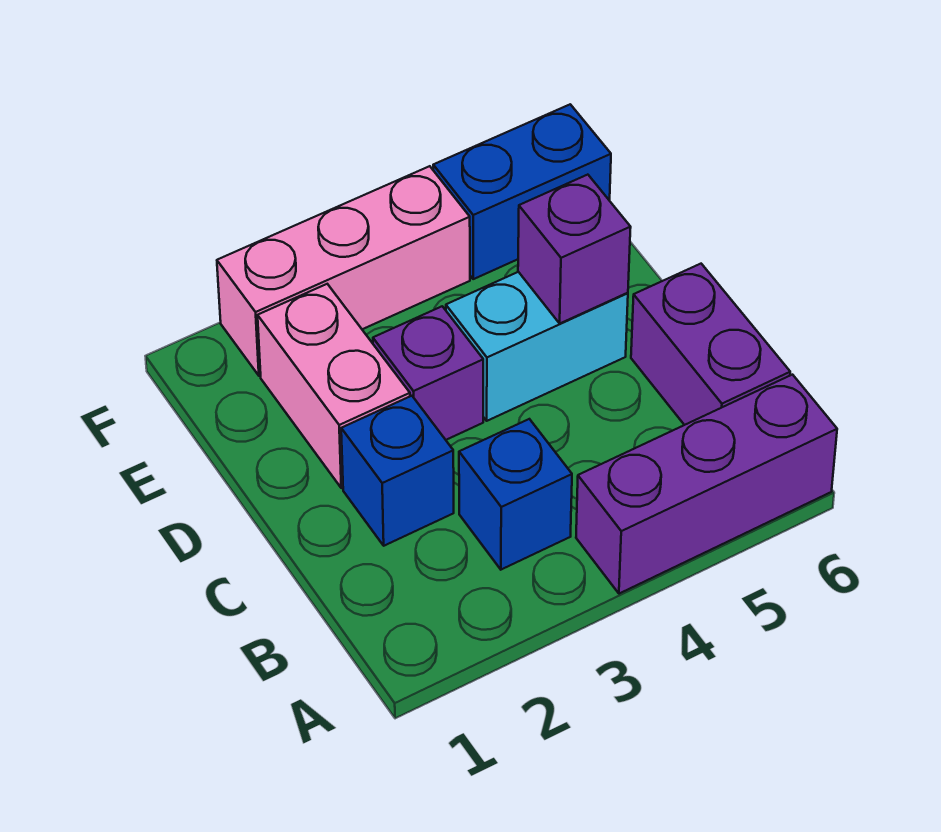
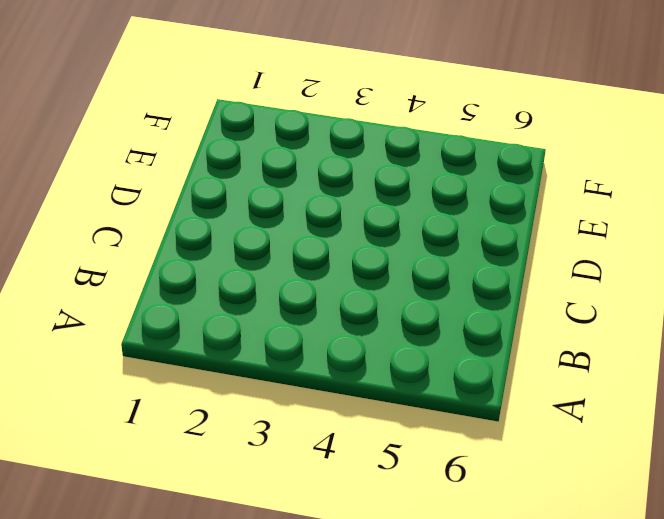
none -> purple brick A4:A6 level 1
none -> blue brick B3 level 1

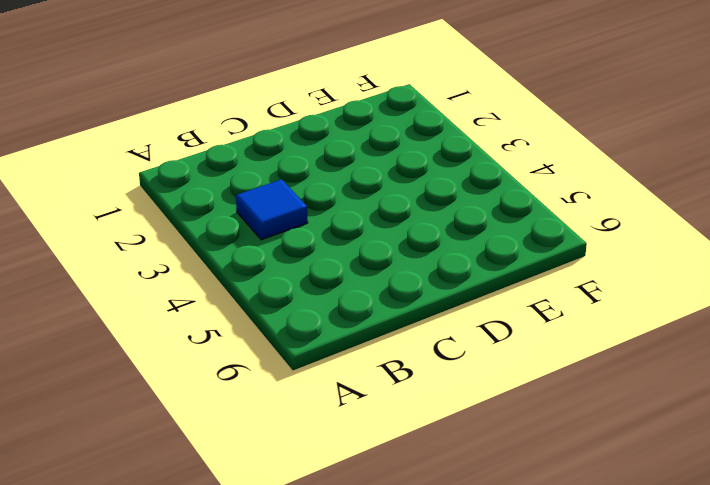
blue tile B3 level 1 -> blue brick B3 level 1
none -> purple brick A4:A6 level 1
none -> purple brick B6:C6 level 1

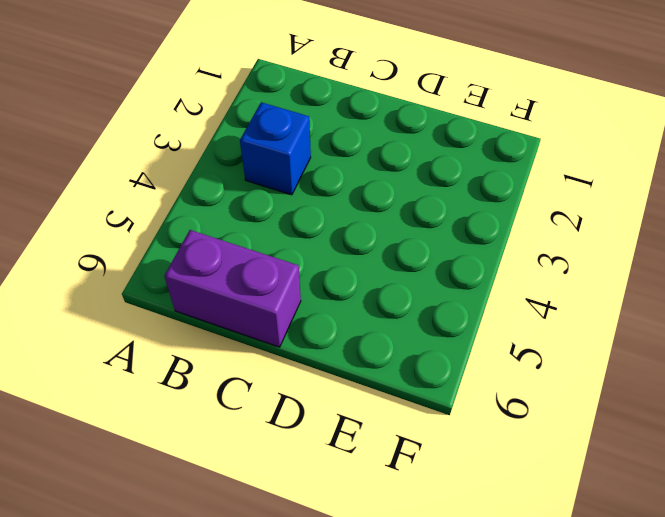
none -> purple brick A4:A6 level 1
none -> blue brick C2 level 1

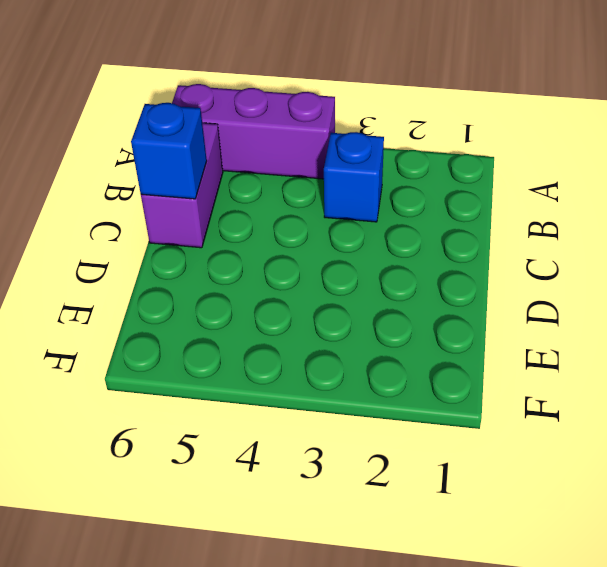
blue brick C6 level 2 -> blue brick C2 level 1
none -> pink brick D2:E2 level 1
none -> purple brick D3 level 1

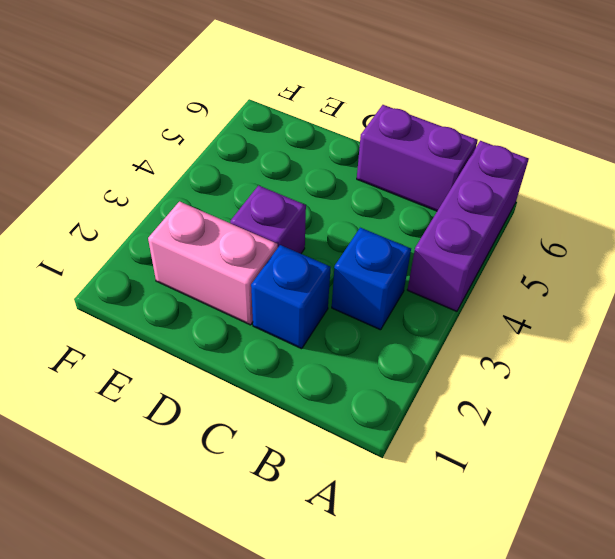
none -> cyan brick D4:D5 level 1
none -> pink brick F2:F4 level 1

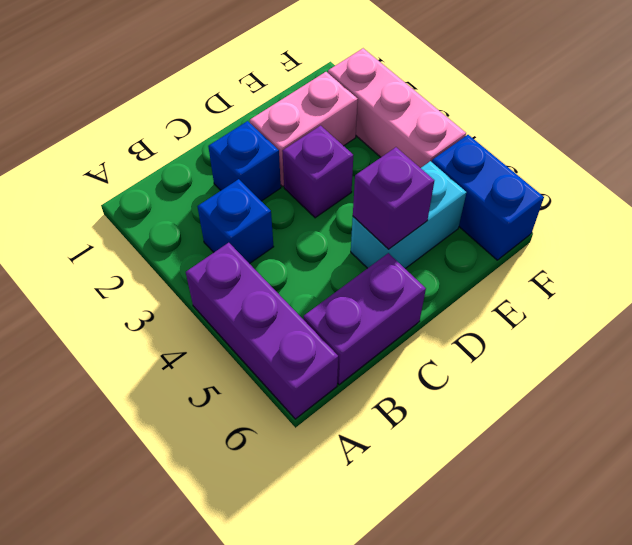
cyan brick D5:E5 level 1 -> cyan brick D4:D5 level 1

